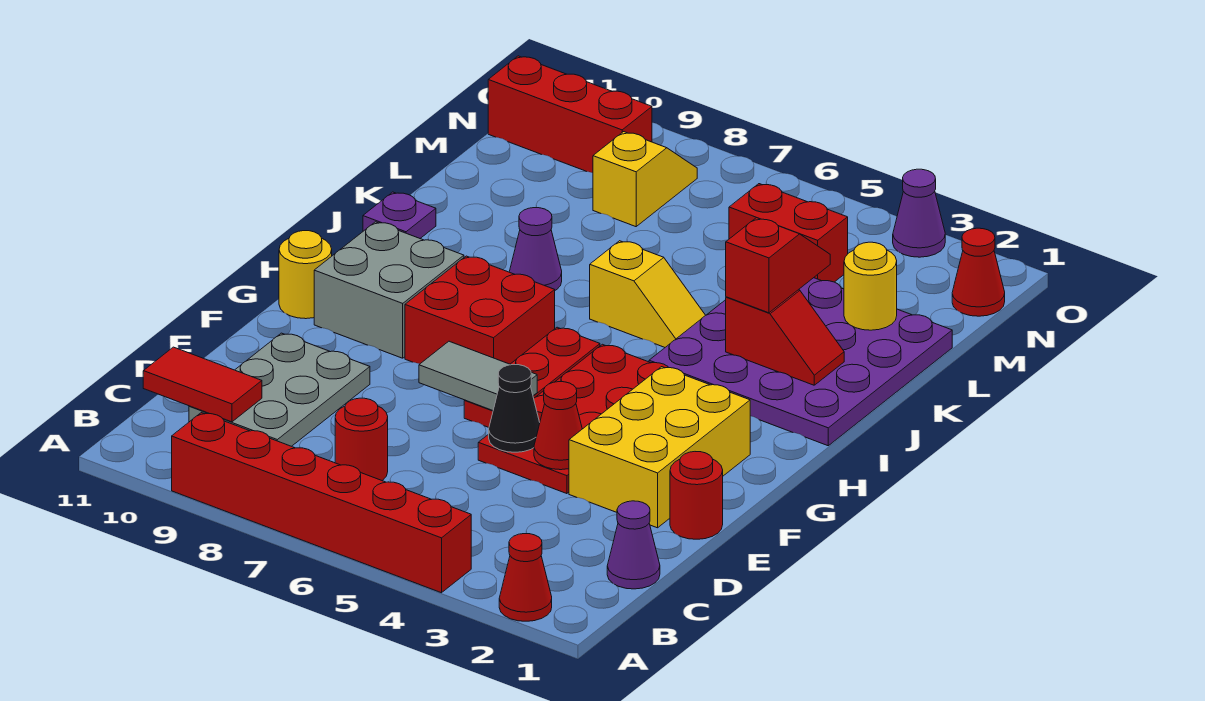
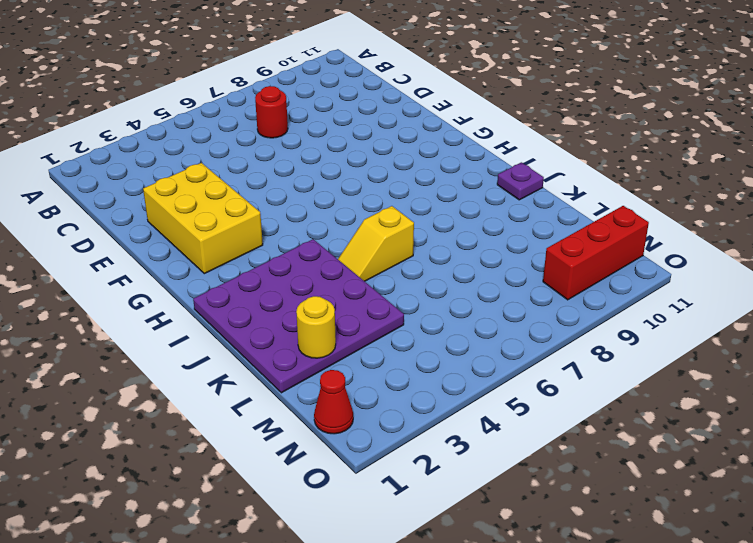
none -> red cone A2 level 1
none -> red brick A4:A9 level 1
none -> purple cone C1 level 1

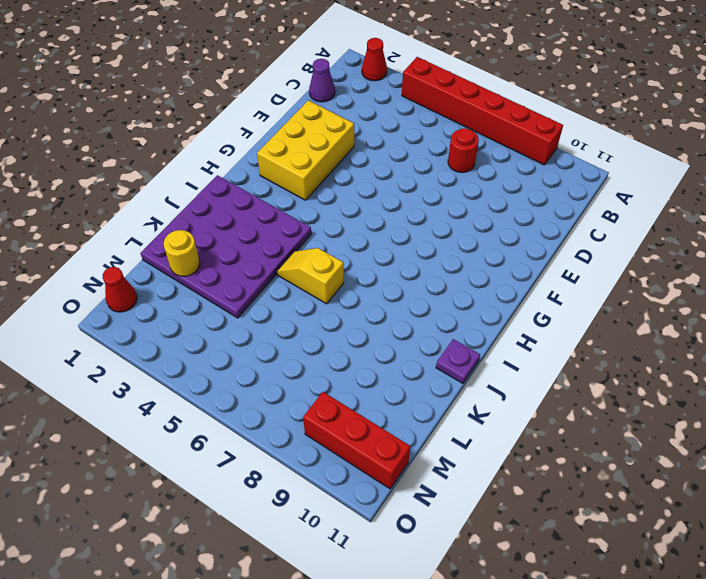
none -> grey plate C9:E10 level 1
none -> red round brick E1 level 1
none -> red plate E4:H5 level 1

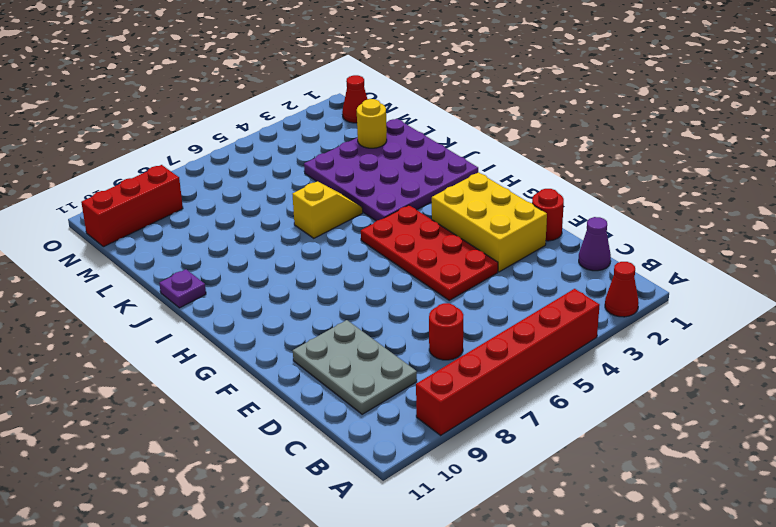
none -> red plate F6:H6 level 1
none -> red brick G7:H8 level 1
none -> grey brick G9:H10 level 1

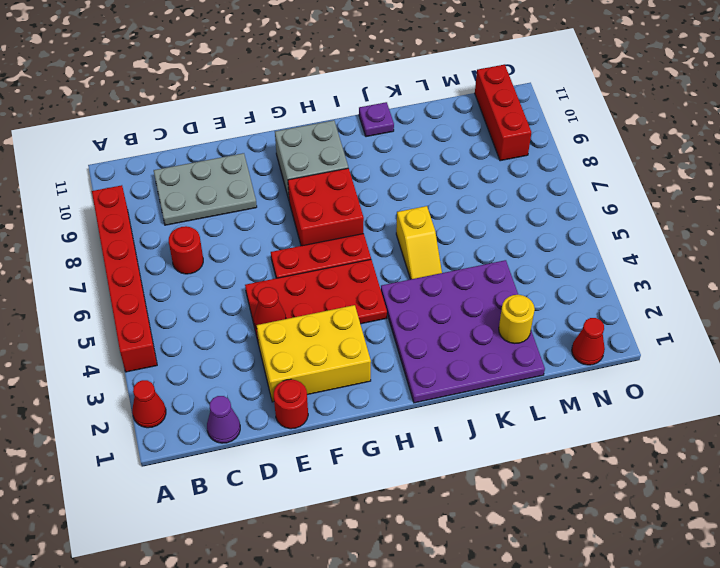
none -> yellow round brick G11 level 1
none -> purple cone J8 level 1
none -> red brick M4:M5 level 1

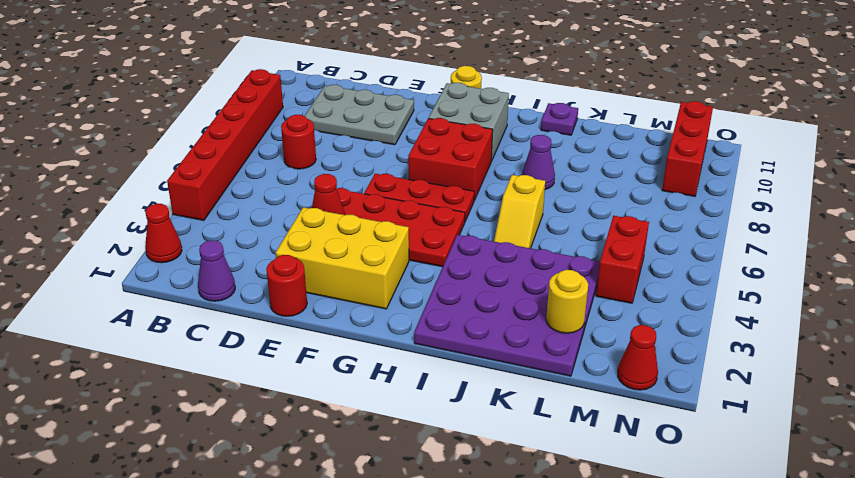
none -> yellow slope M8:N8 level 1 top M
none -> purple cone O3 level 1
none -> red tile C10:C11 level 2

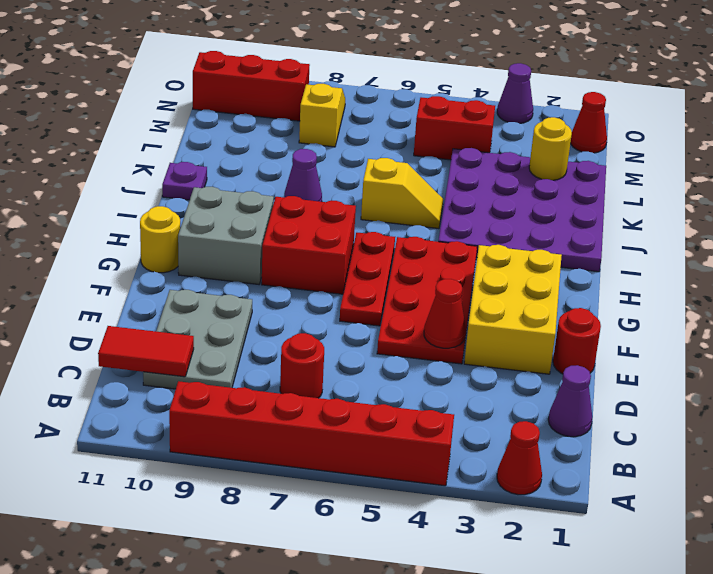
none -> black cone E5 level 2
none -> grey tile F6:F7 level 2
none -> red slope J2:J3 level 2 top 3

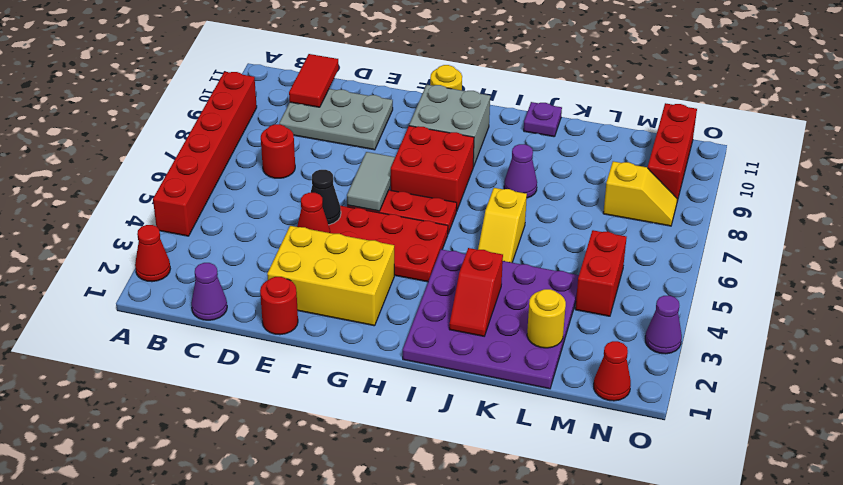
none -> red slope J3:K3 level 3 top J

